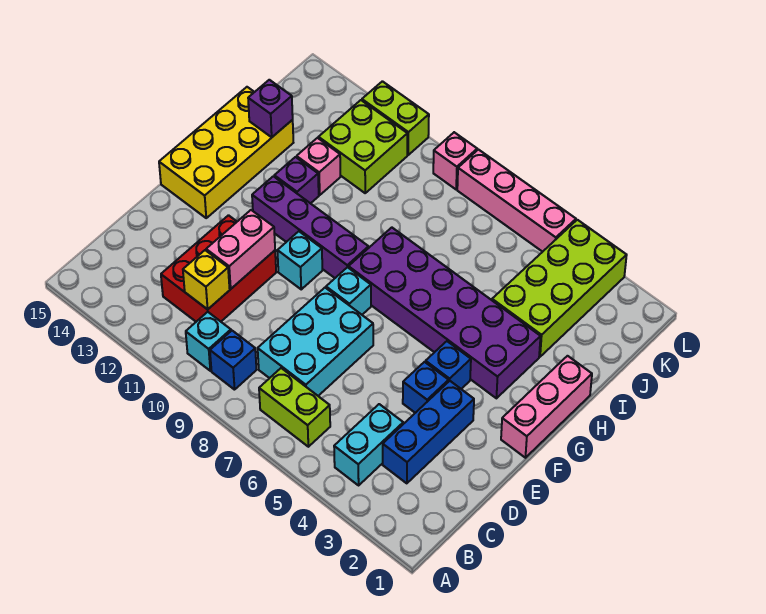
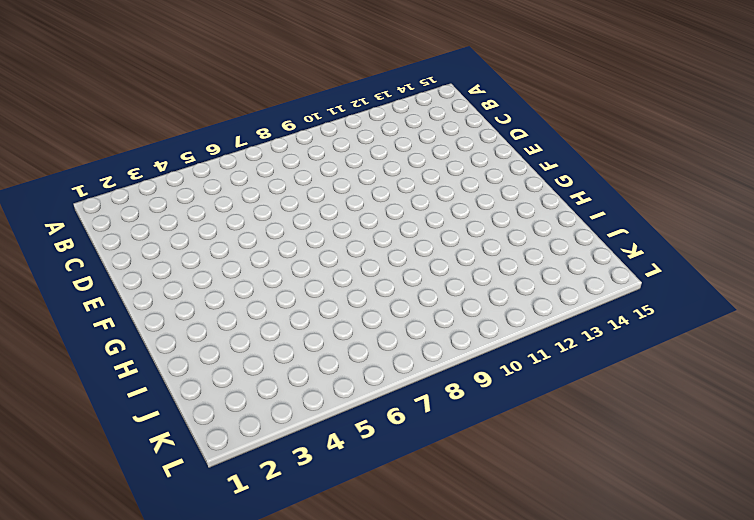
none -> cyan brick B4:C4 level 1
none -> lime brick B6:B7 level 1
none -> blue brick B9 level 1

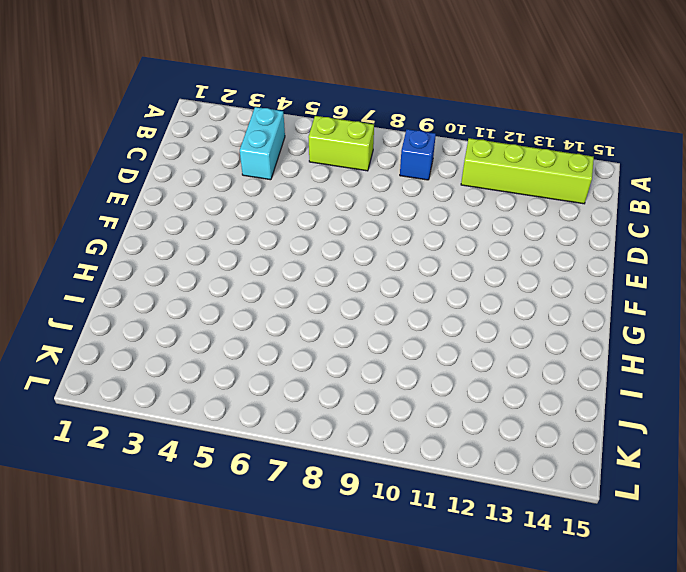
lime brick B11:B14 level 1 -> none
none -> cyan brick B10 level 1
none -> blue brick C3:E3 level 1
none -> cyan brick C7:E8 level 1

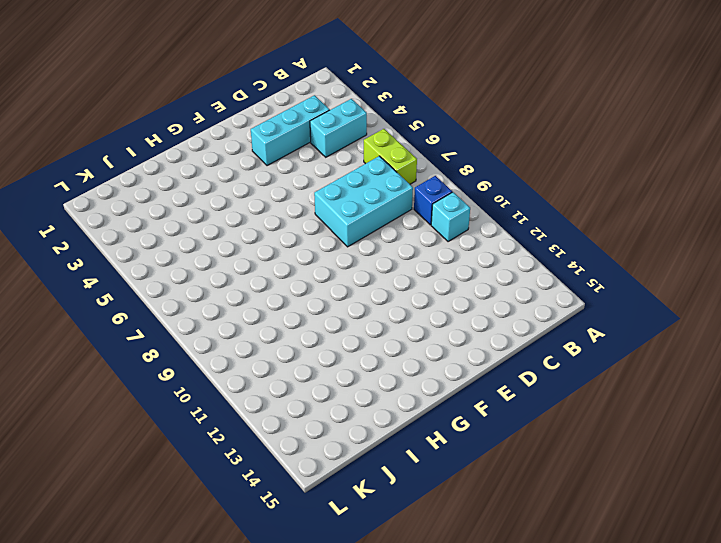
cyan brick C3:E3 level 1 -> blue brick C3:E3 level 1
none -> red brick C11:E12 level 1
none -> blue brick E4 level 1
none -> pink brick F1:H1 level 1

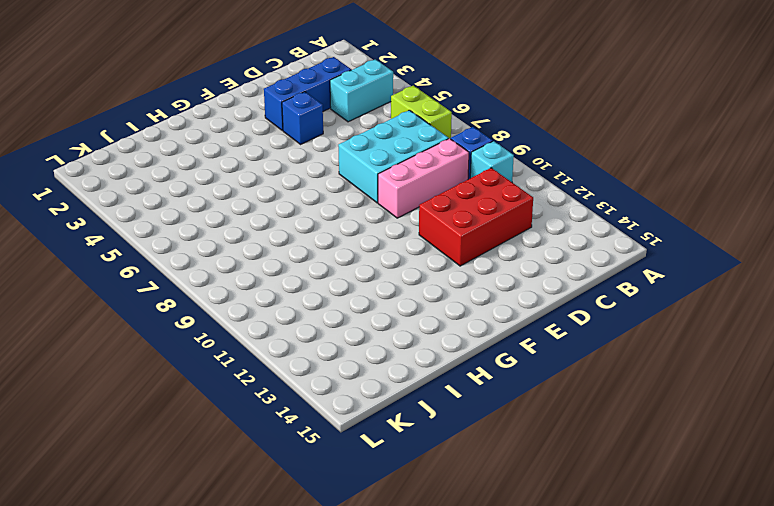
pink brick C9:E9 level 1 -> pink brick F1:H1 level 1
none -> blue brick F4 level 1
none -> cyan brick F8 level 1
none -> cyan brick F10 level 1

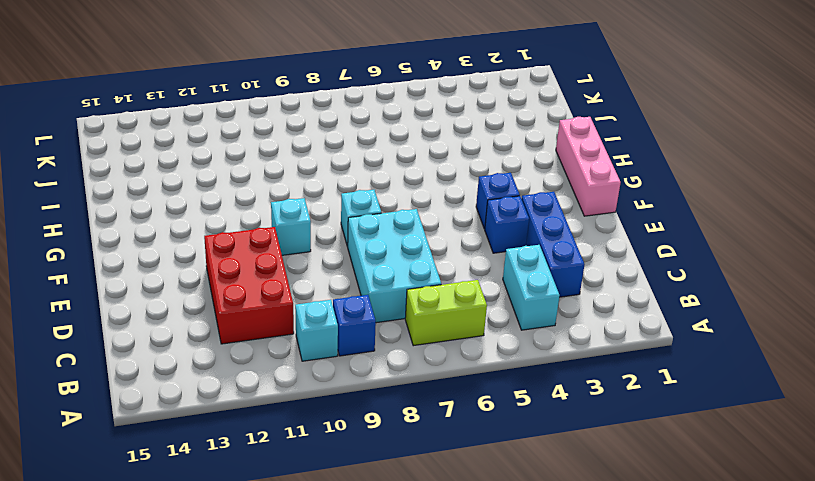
none -> yellow brick F14:I15 level 1
none -> purple brick G3:H8 level 1
none -> purple brick G9:G12 level 1

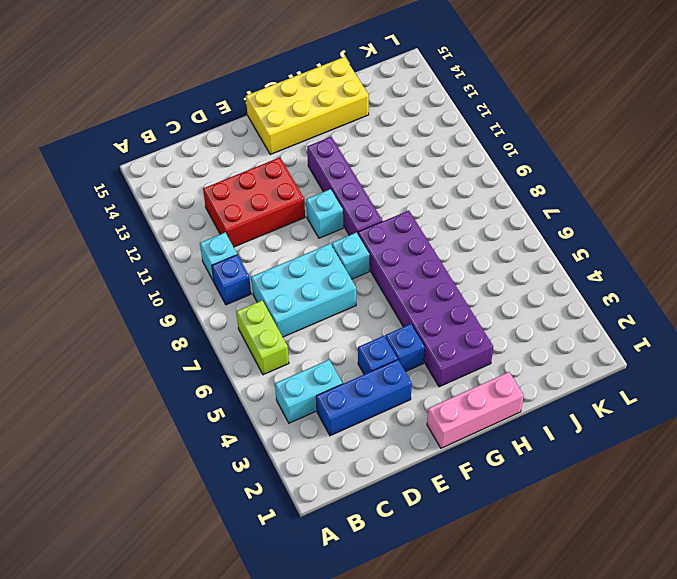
none -> purple brick H12 level 1
none -> lime brick I3:L4 level 1
none -> pink brick I12 level 1

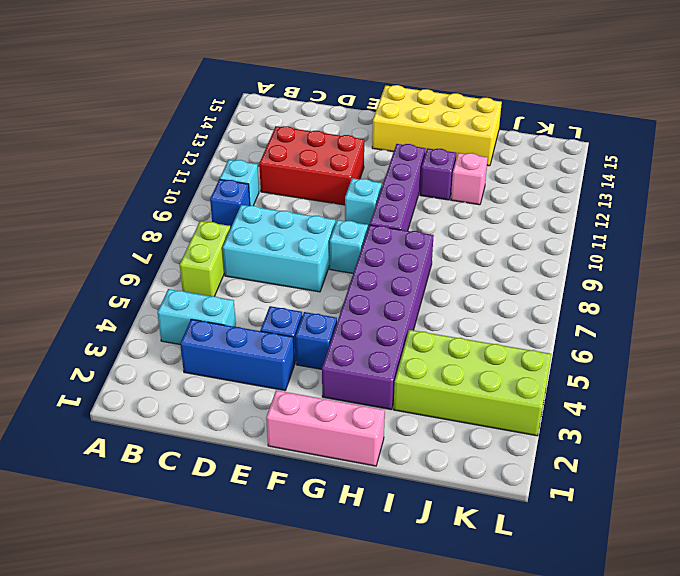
none -> lime brick J11:K12 level 1
none -> pink brick L5:L8 level 1
none -> pink brick L9 level 1

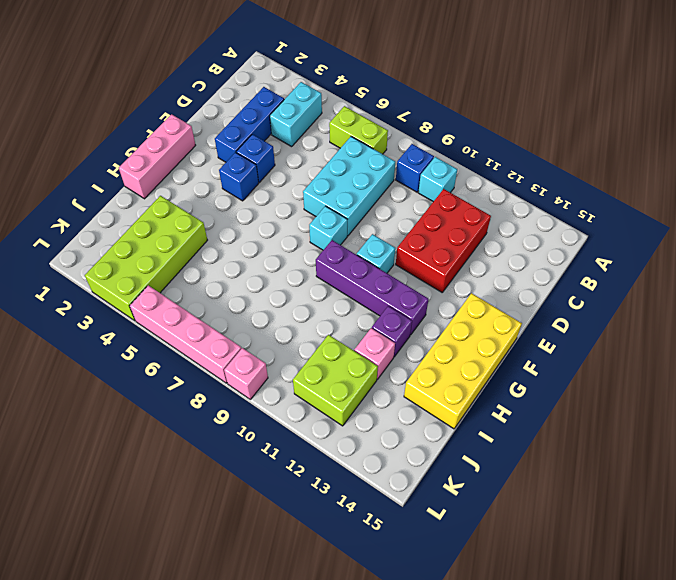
none -> purple brick G3:H8 level 1
none -> lime brick L11:L12 level 1
none -> yellow brick C11 level 2

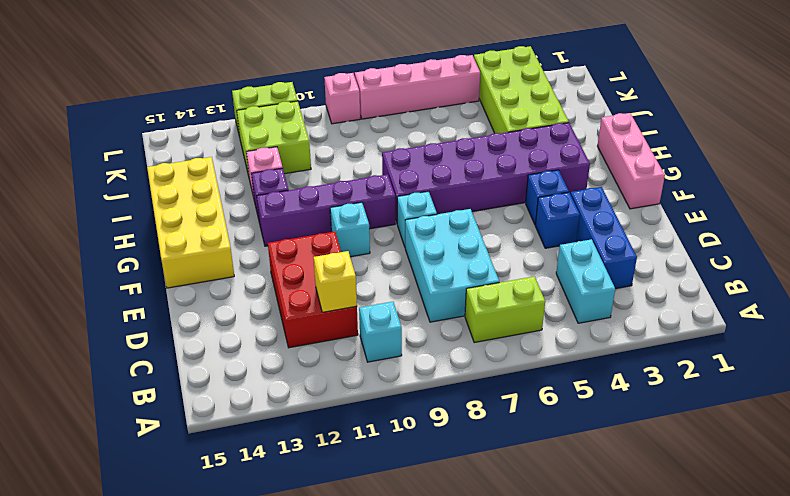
none -> blue brick B9 level 1
none -> pink brick D11:E11 level 2
none -> purple brick I14 level 2

